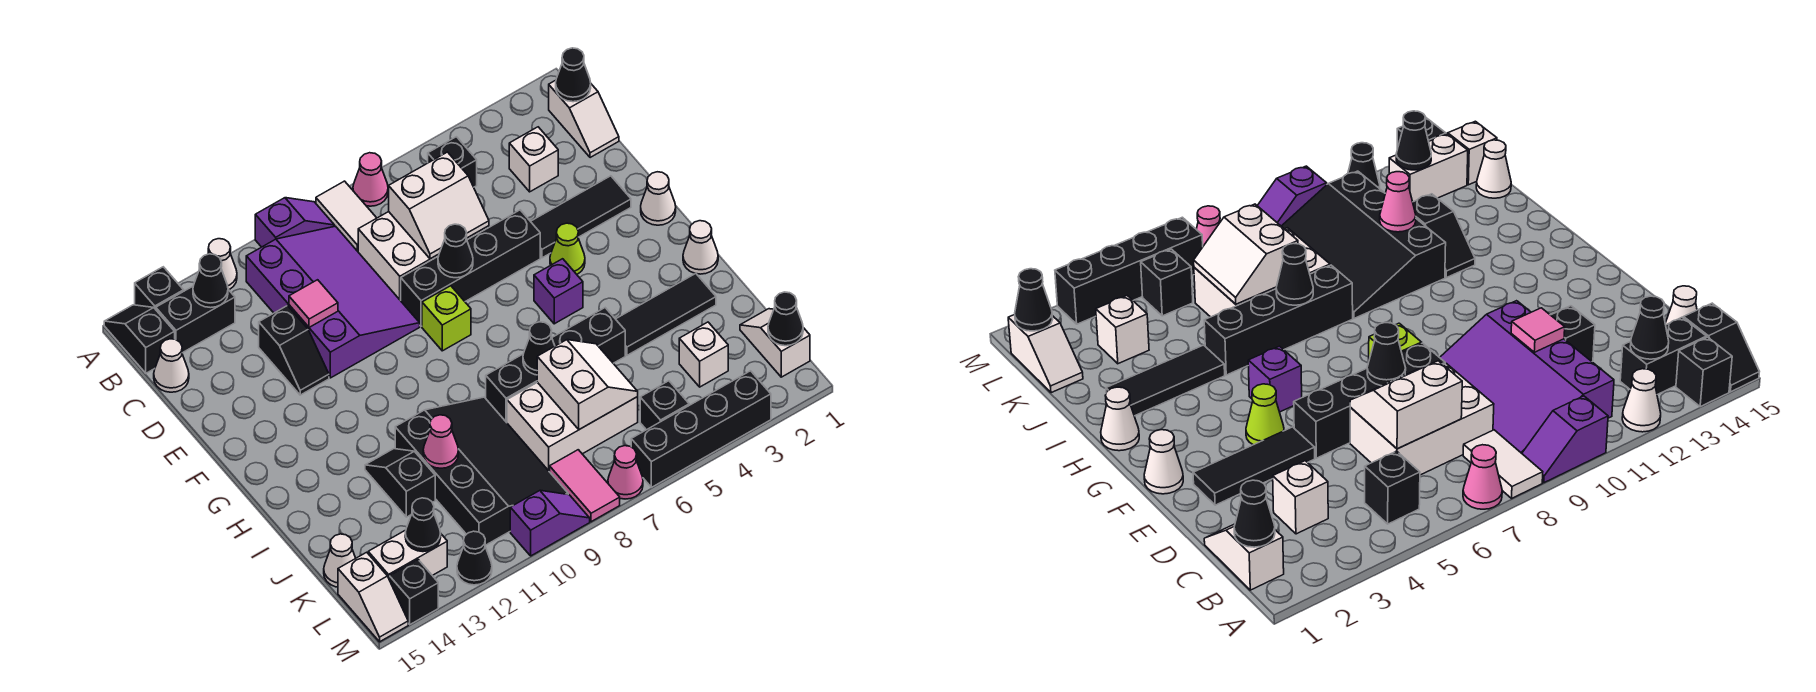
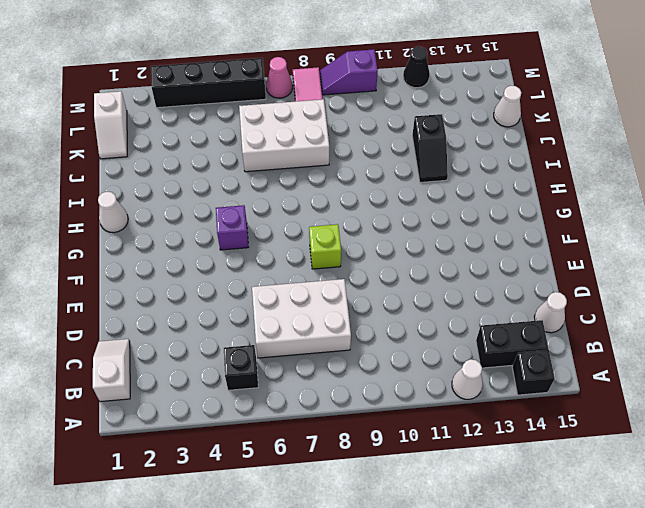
none -> pink cone A7 level 1
none -> white tile A8:B8 level 1
none -> purple slope A9:A10 level 1 top 10
none -> black slope A15:B15 level 1 top B

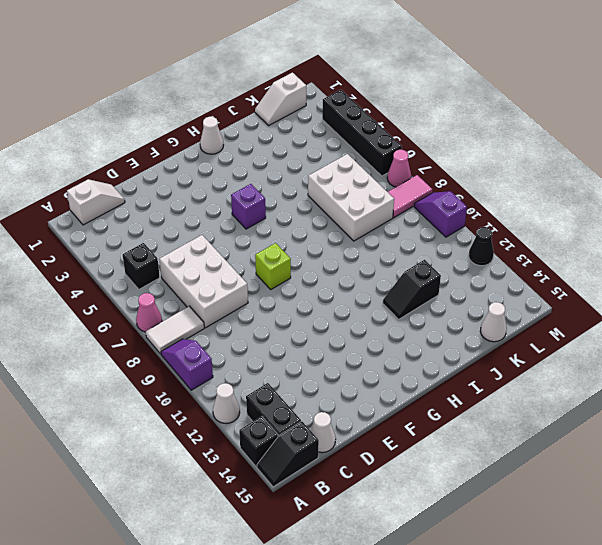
none -> purple slope B9:E11 level 1 top 11
none -> white brick C3 level 1
none -> black slope D12:E12 level 1 top D
none -> black tile E2:E4 level 1

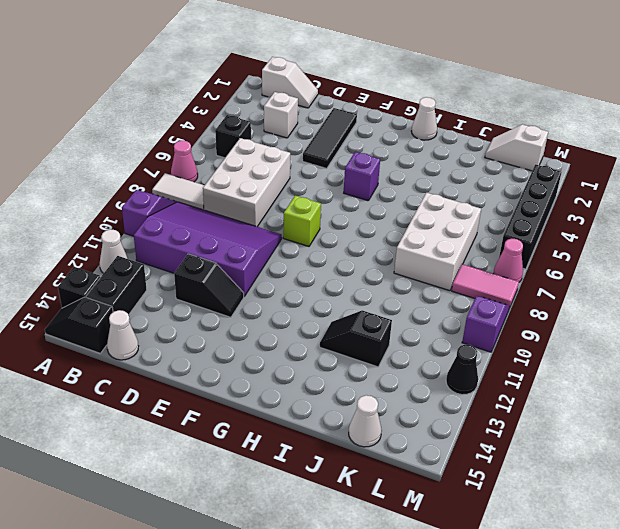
none -> black brick E5:E8 level 1
none -> white cone F1 level 1
none -> lime cone F4 level 1
none -> black tile I2:I4 level 1

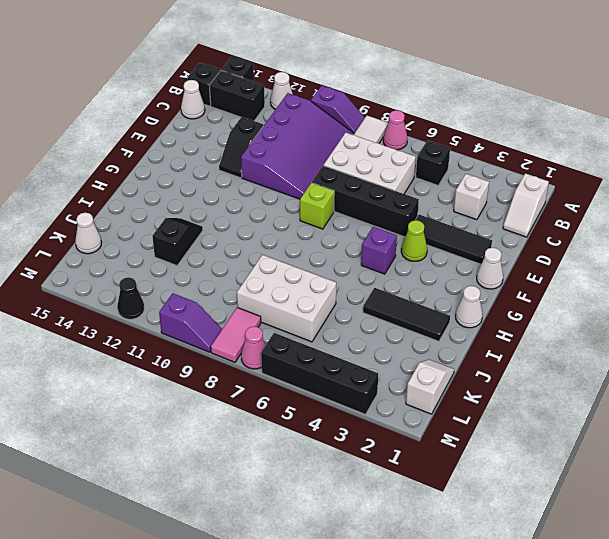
none -> black brick I5:I8 level 1
none -> black slope I9:L11 level 1 top 11
none -> white brick K3 level 1
none -> black brick L5 level 1

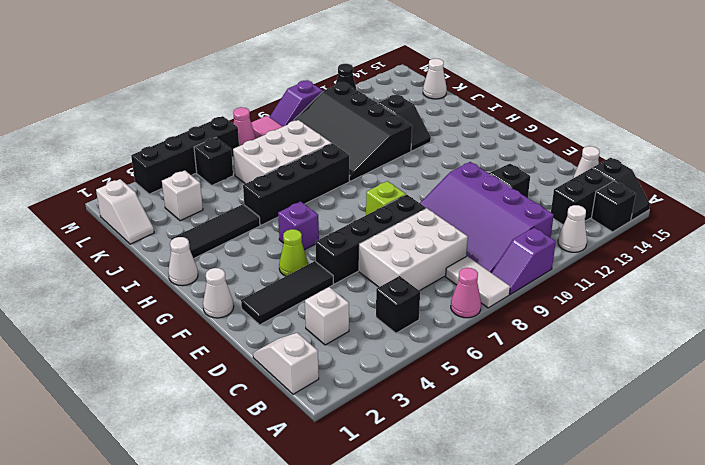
none -> white brick L13:L14 level 1
none -> white slope L15:M15 level 1 top L
none -> black brick M14 level 1
none -> black cone B1 level 2

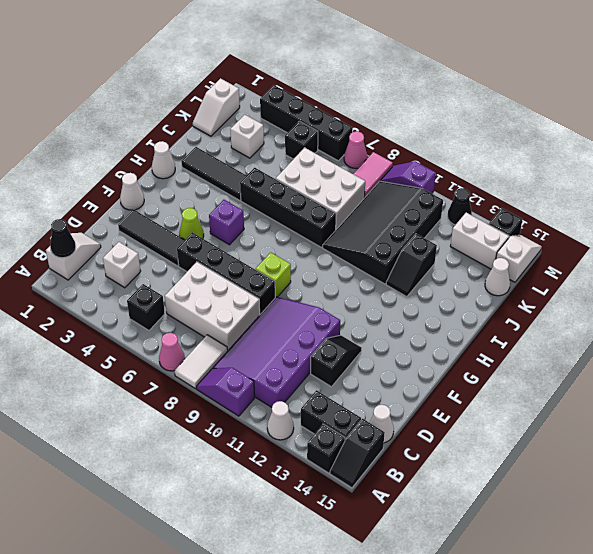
none -> black cone B13 level 2
none -> white slope C6:D7 level 2 top C
none -> pink tile D11 level 2
none -> black cone E7 level 2

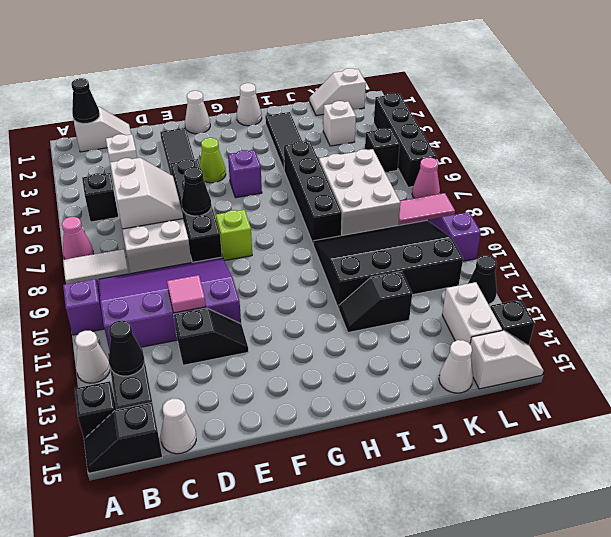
none -> black cone I7 level 2
none -> white slope J6:K7 level 2 top 7
none -> pink cone J11 level 2
none -> black cone L1 level 2

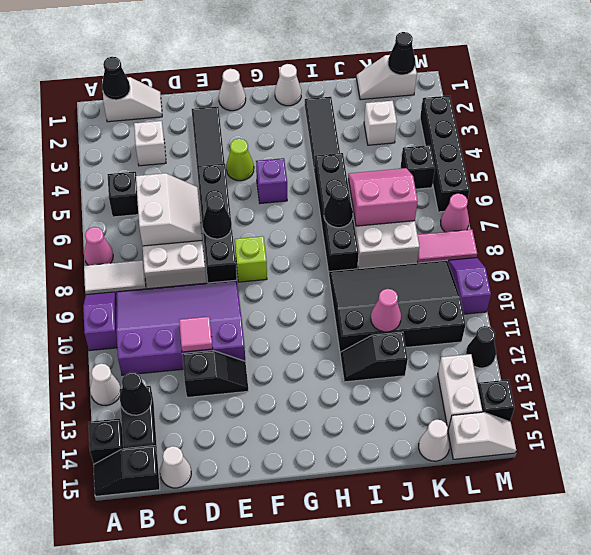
pink slope J6:K7 level 2 top 7 -> white slope J6:K7 level 2 top 7
none -> black cone L13 level 2

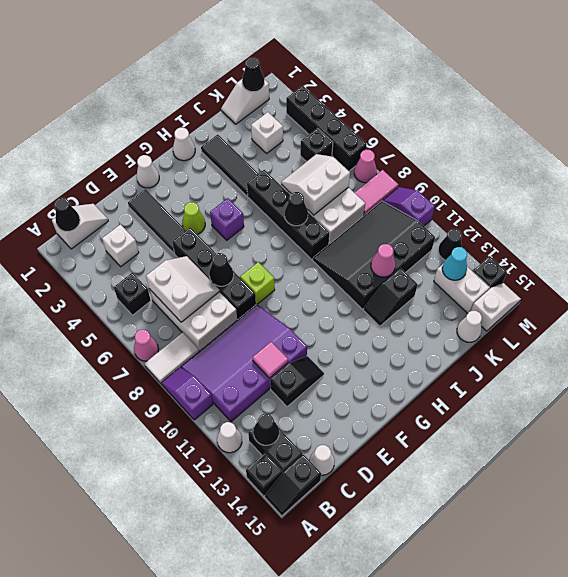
cyan cone L13 level 2 -> black cone L13 level 2

